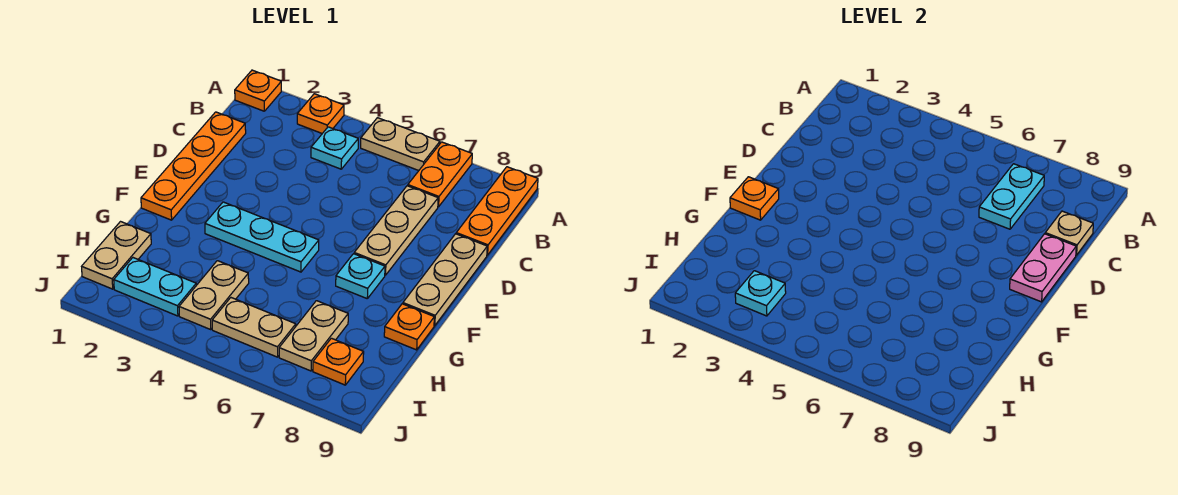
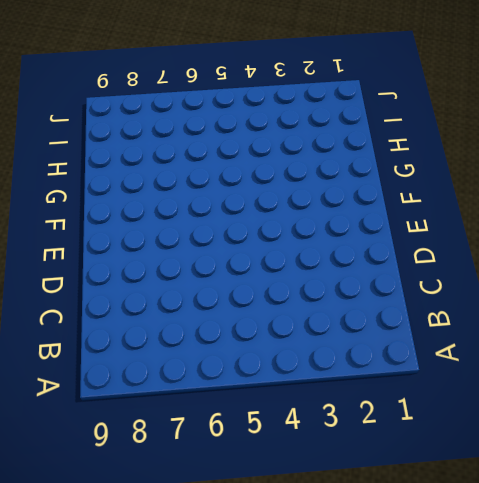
none -> orange plate A1 level 1
none -> orange plate A3 level 1
none -> tan plate A5:A6 level 1

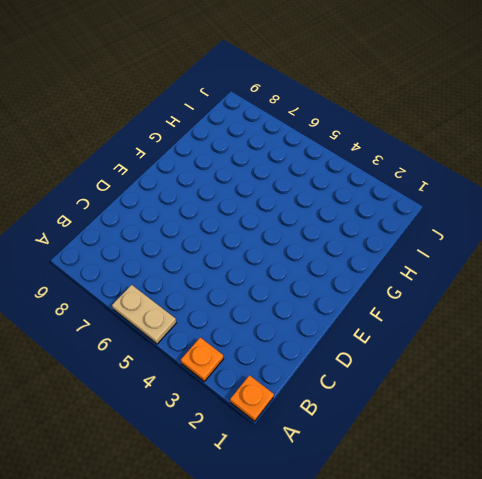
none -> orange plate A7:B7 level 1
none -> orange plate A9:C9 level 1
none -> cyan plate B4 level 1

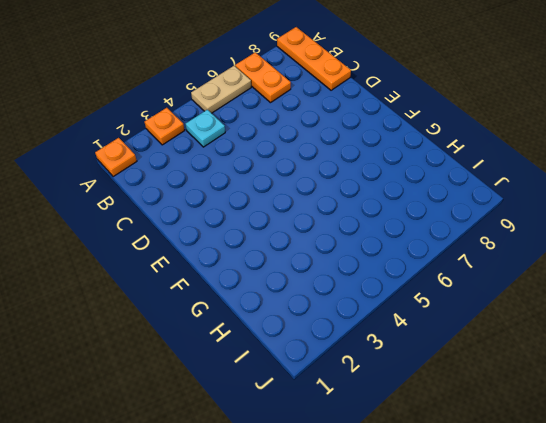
none -> orange plate C1:F1 level 1
none -> tan plate C7:E7 level 1
none -> tan plate D9:F9 level 1

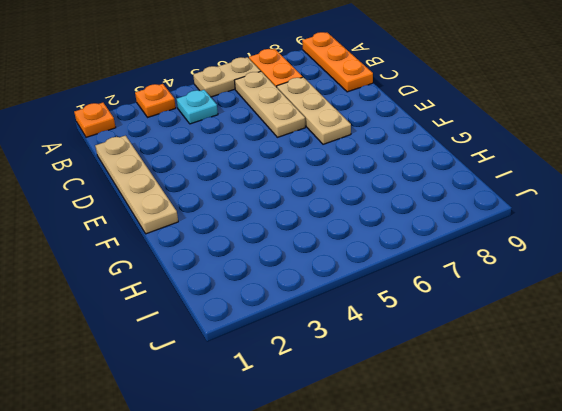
tan plate B6:D6 level 1 -> tan plate D9:F9 level 1
tan plate C1:F1 level 1 -> orange plate C1:F1 level 1
none -> cyan plate F3:F5 level 1
none -> cyan plate F7 level 1
none -> orange plate G9 level 1

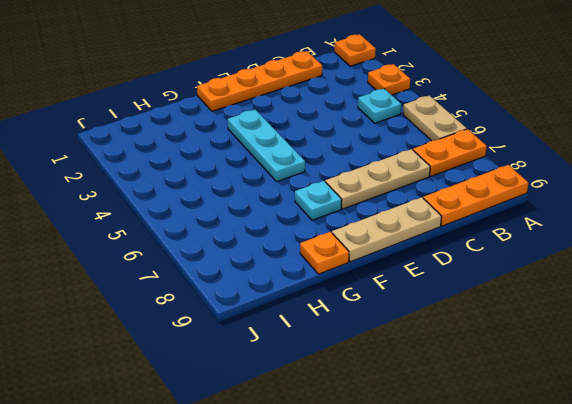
none -> tan plate H1:I1 level 1
none -> tan plate H4:I4 level 1
none -> tan plate H7:I7 level 1

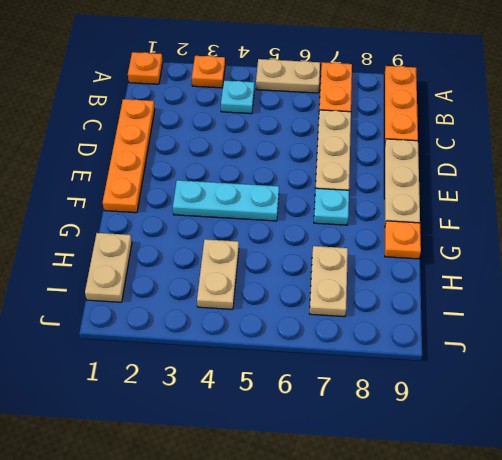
none -> cyan plate I2:I3 level 1
none -> tan plate I5:I6 level 1
none -> orange plate I8 level 1

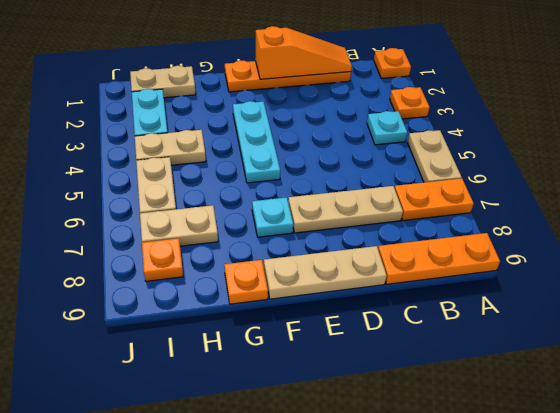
orange slope C1:E1 level 2 top E -> none
none -> cyan plate B7:C7 level 2
none -> tan plate C9 level 2
none -> pink plate D9:E9 level 2

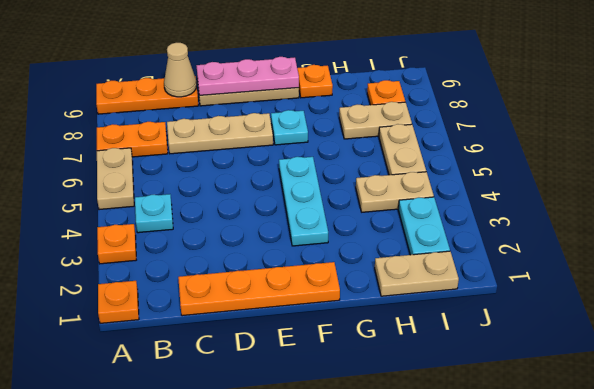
tan cone C9 level 2 -> tan plate C9 level 2
pink plate D9:F9 level 2 -> pink plate D9:E9 level 2
none -> cyan plate B7:C7 level 2
none -> orange plate F1 level 2
none -> cyan plate I3 level 2

